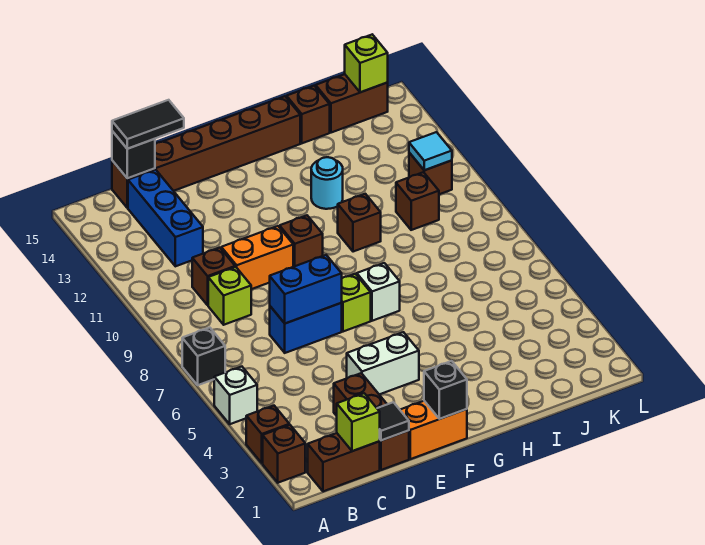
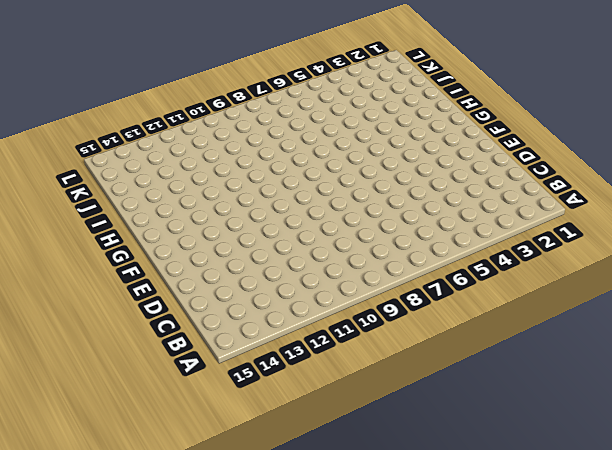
none -> brown brick A2 level 1
none -> brown brick A3 level 1
none -> white brick A5 level 1
none -> black brick A7 level 1

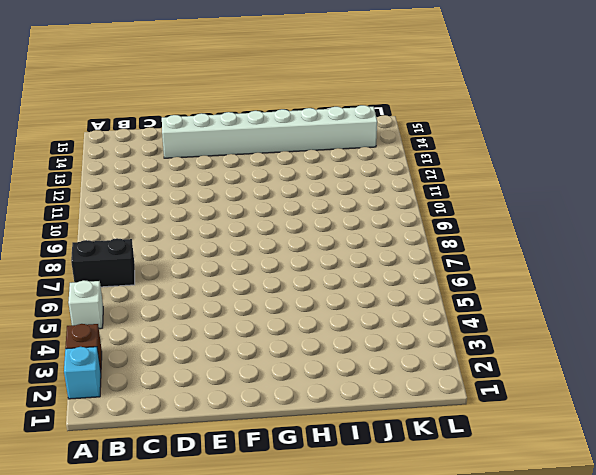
cyan brick A2 level 1 -> brown brick A2 level 1
black brick A7:B7 level 1 -> black brick A7 level 1
white brick D14:K14 level 1 -> none
none -> brown brick B1:C1 level 1
none -> lime brick C9 level 1
none -> brown brick C10 level 1
none -> blue brick C12:C14 level 1

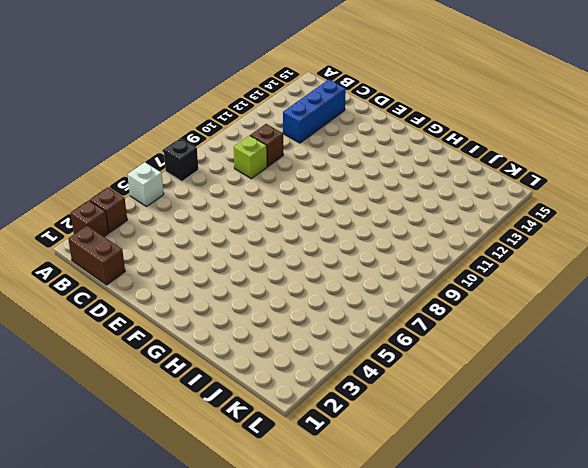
none -> brown brick C15:H15 level 1
none -> brown brick D1:D3 level 1
none -> blue brick D7:E7 level 1
none -> orange brick D10:E10 level 1

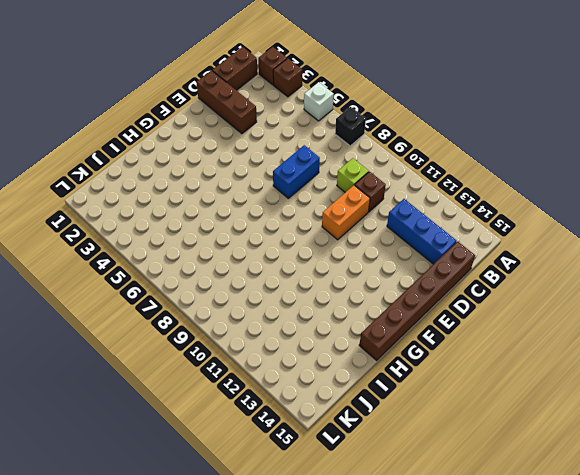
none -> orange brick E1:F1 level 1
none -> white brick E4:F4 level 1
none -> lime brick F7 level 1
none -> brown brick F10 level 1

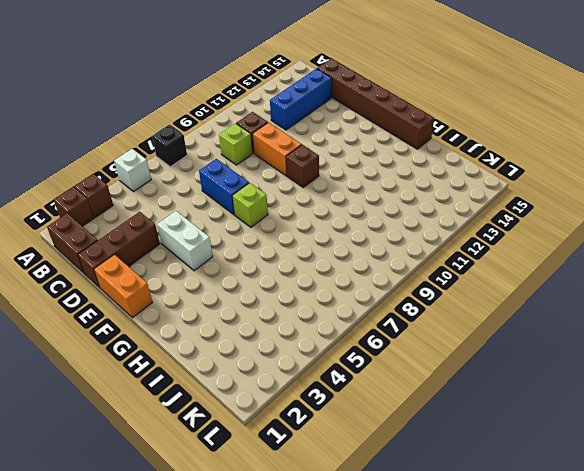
none -> white brick G7 level 1
none -> brown brick H10 level 1
none -> cyan round brick H12 level 1
none -> brown brick I15 level 1

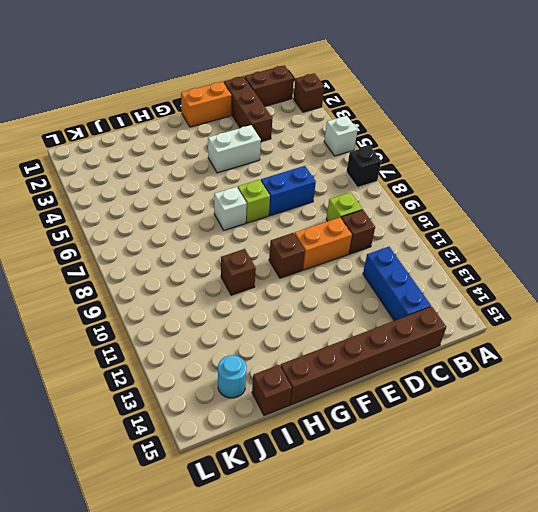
cyan round brick J14 level 1 -> cyan round brick H12 level 1
none -> brown brick A3 level 1
none -> brown brick J10 level 1
none -> brown brick J15:K15 level 1
none -> brown brick K11 level 1

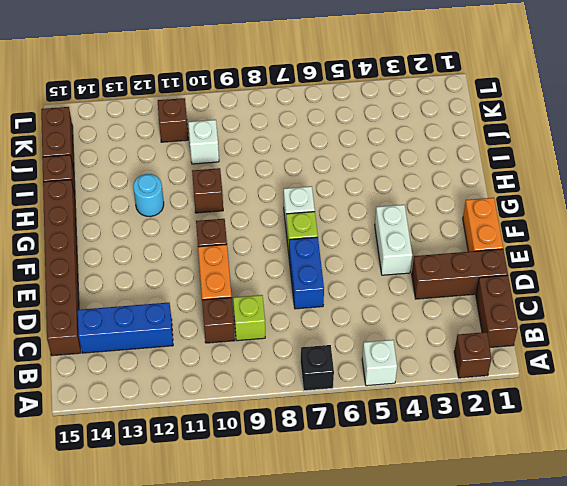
white brick J10 level 1 -> brown brick J10 level 1
none -> brown brick A3 level 1
none -> lime brick C1 level 2
none -> black brick C15 level 2
none -> black tile D1 level 2

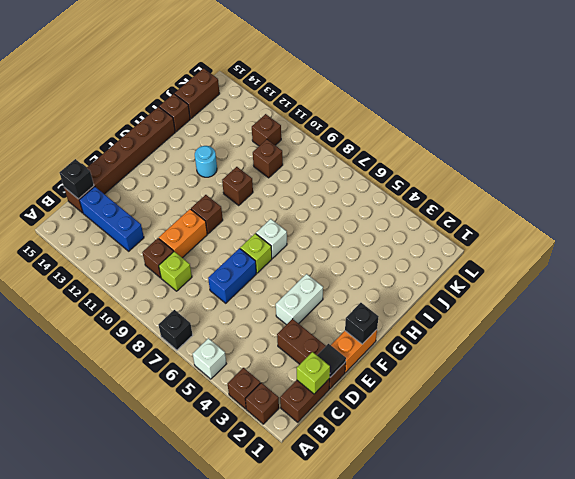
none -> blue brick D7:E7 level 2
none -> cyan tile K11 level 2
none -> lime brick K15 level 2
none -> black tile C15:D15 level 3

